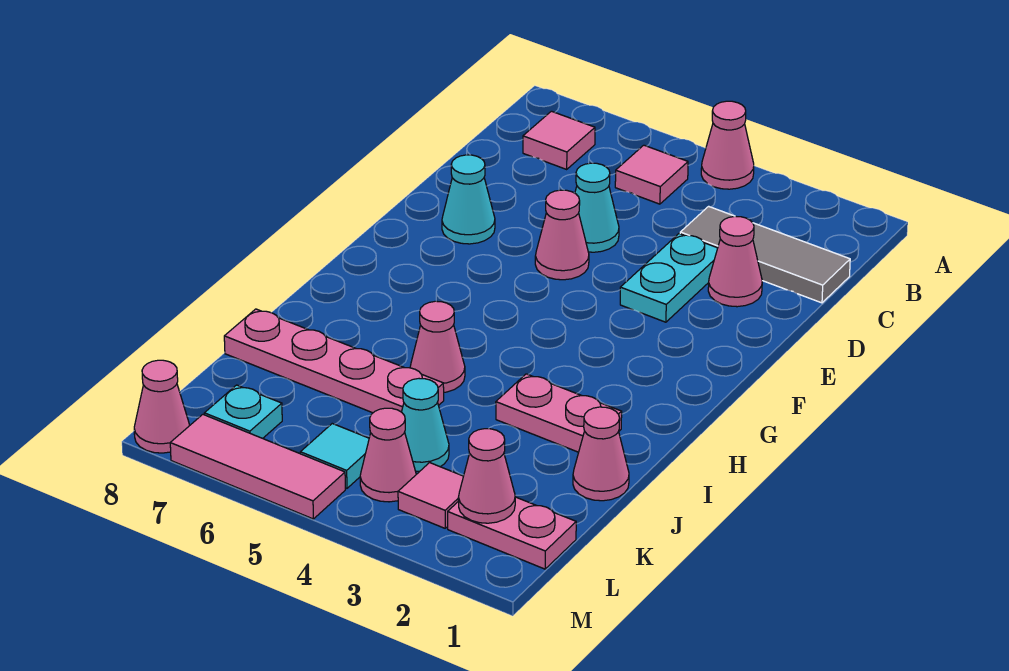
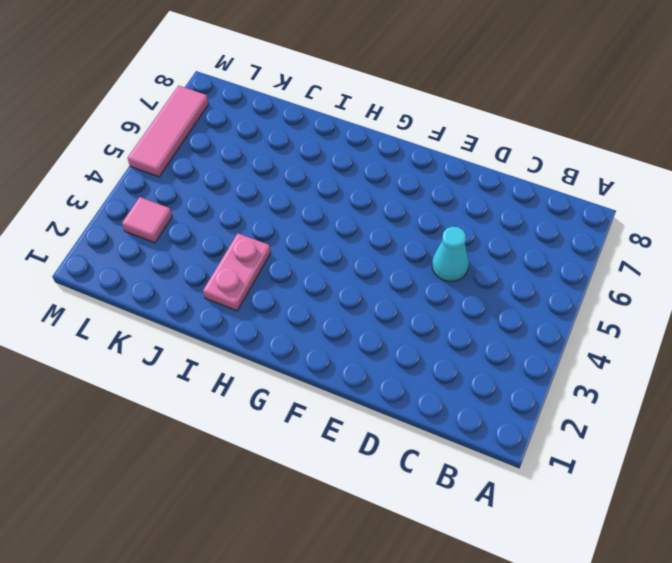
none -> pink cone A4 level 1
none -> pink tile B5 level 1
none -> pink tile B7 level 1

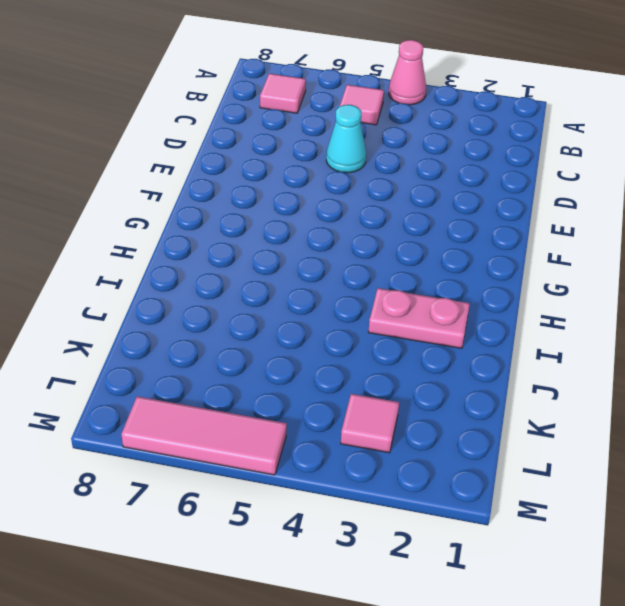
none -> grey tile C1:C3 level 1
none -> pink cone D2 level 1
none -> cyan plate D3:E3 level 1

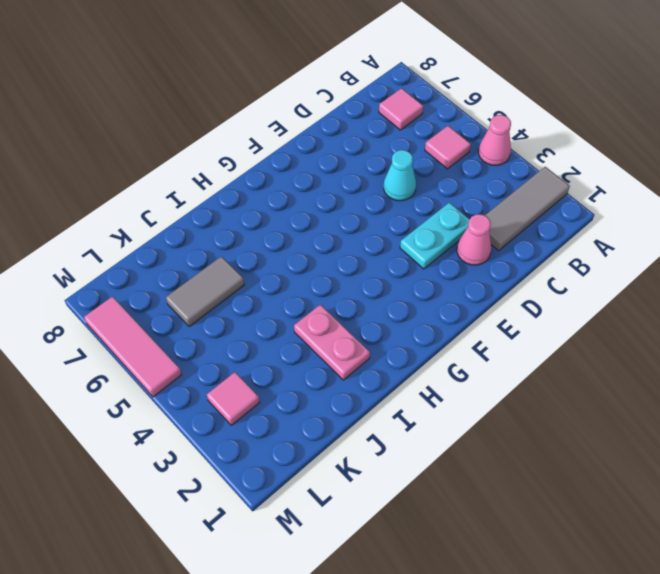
grey tile A2:C2 level 1 -> grey tile C1:C3 level 1
grey tile J6:K6 level 1 -> pink plate J5:J8 level 1
none -> pink cone E5 level 1
none -> cyan cone E7 level 1
none -> pink cone I5 level 1

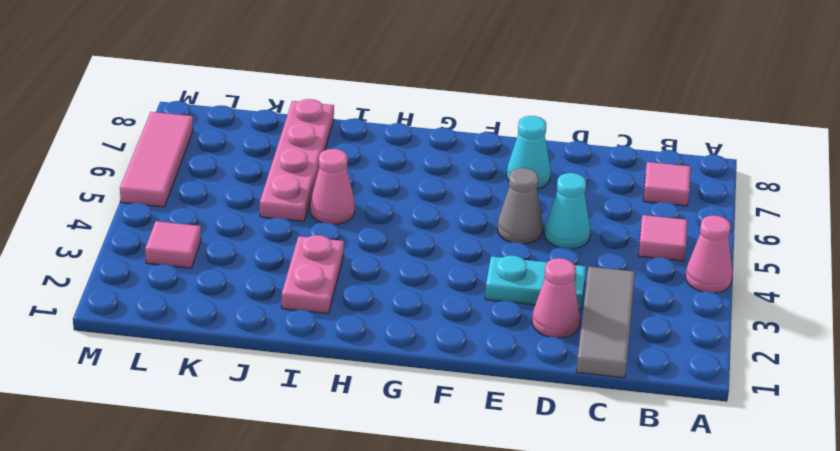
grey cone E5 level 1 -> pink cone E5 level 1
none -> pink cone J1 level 1
none -> cyan cone K4 level 1
none -> pink plate L1:L2 level 1

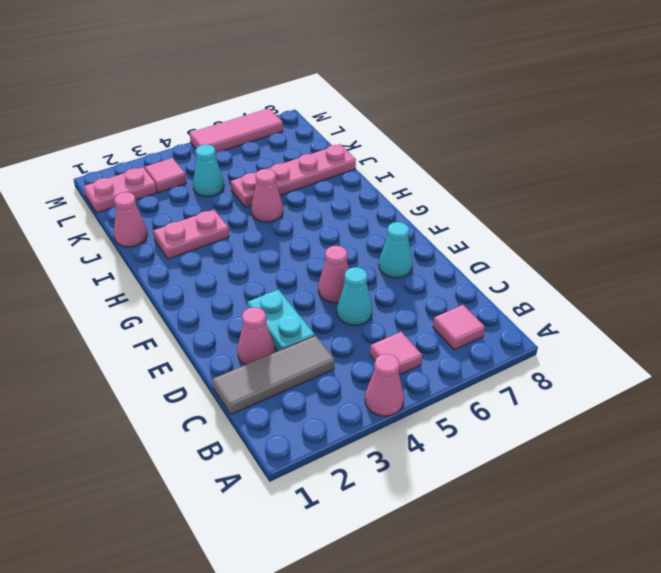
none -> pink cone L4 level 1
none -> cyan tile L5 level 1
none -> cyan plate L7 level 1

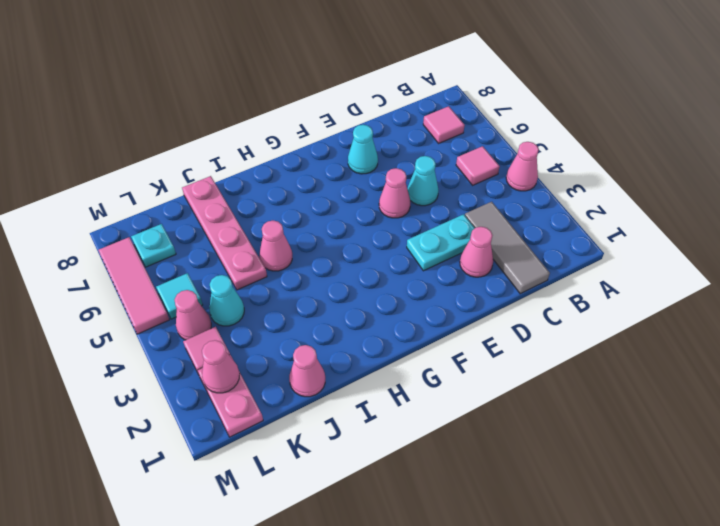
none -> pink plate I2:I3 level 1
none -> pink cone M8 level 1

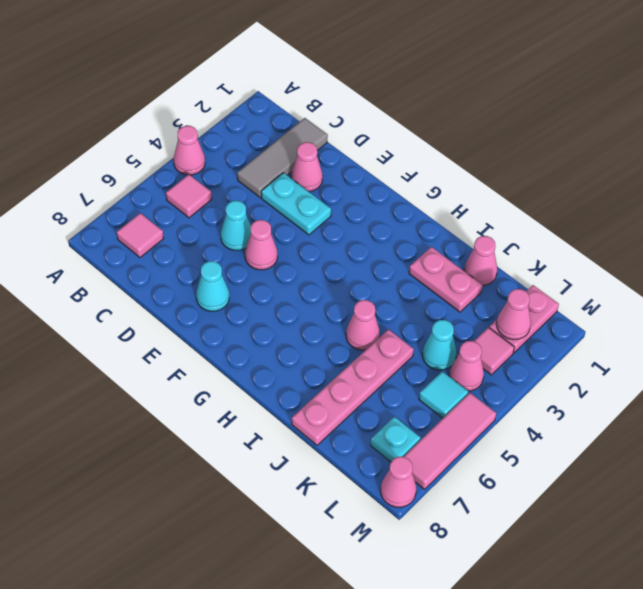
pink plate I2:J2 level 1 -> pink plate I2:I3 level 1

